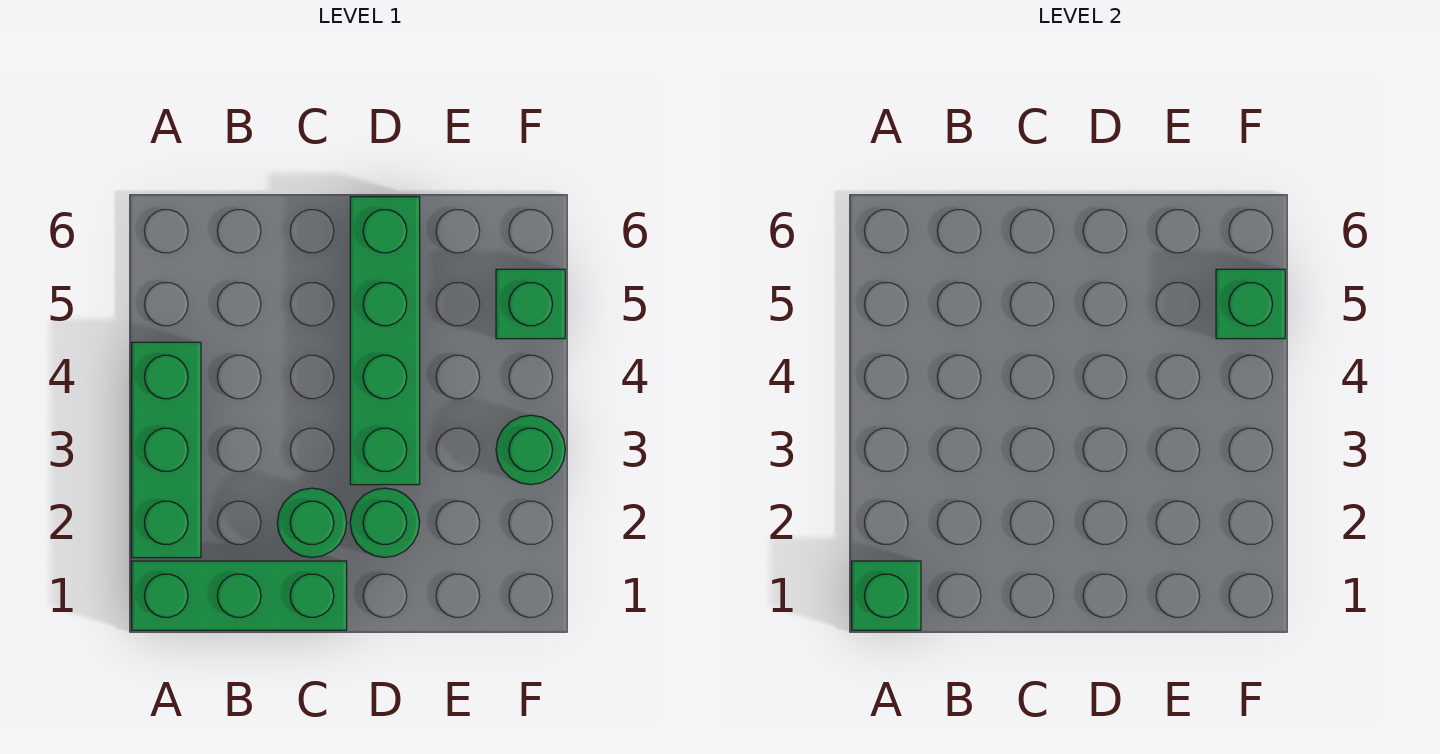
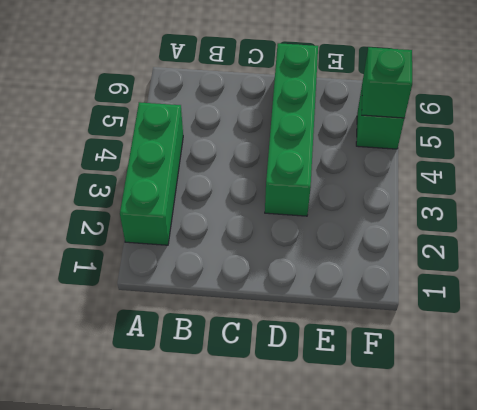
none -> green brick A1:C1 level 1
none -> green round brick C2 level 1

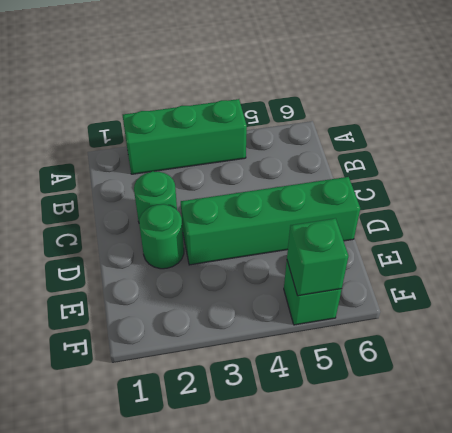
none -> green brick A1:C1 level 1
none -> green round brick F3 level 1

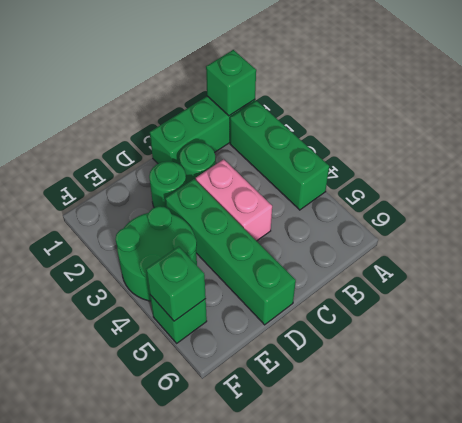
pink brick C3:C4 level 1 -> none
green round brick E3:F4 level 1 -> green round brick F3 level 1

